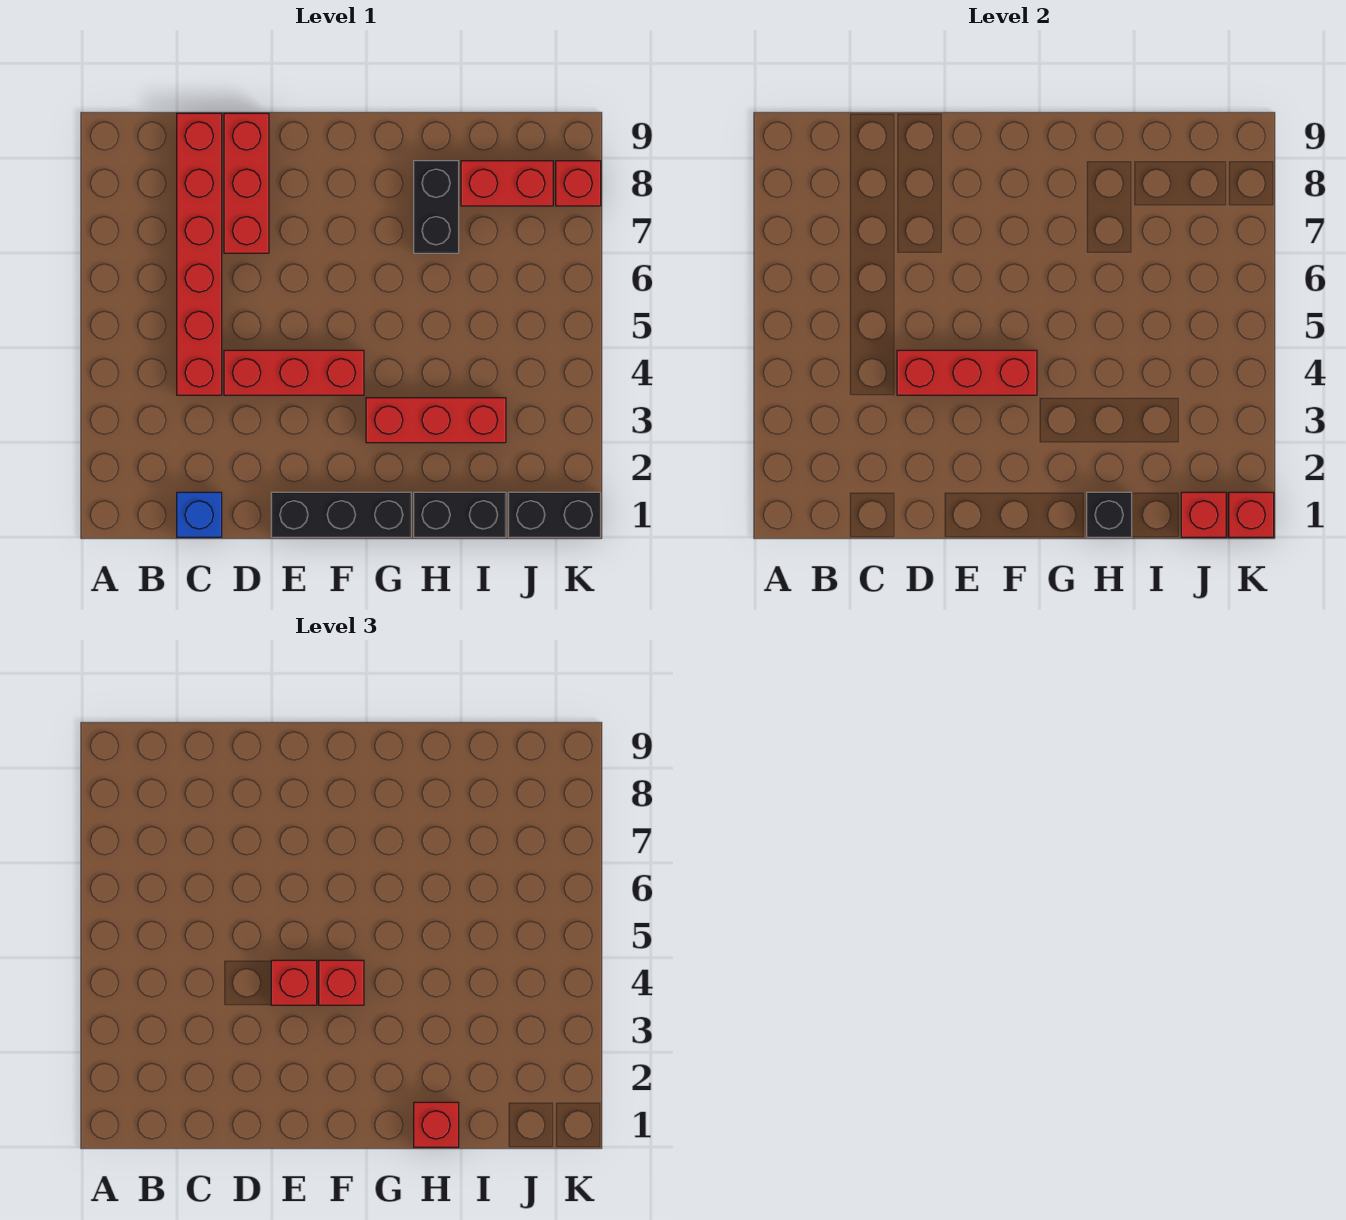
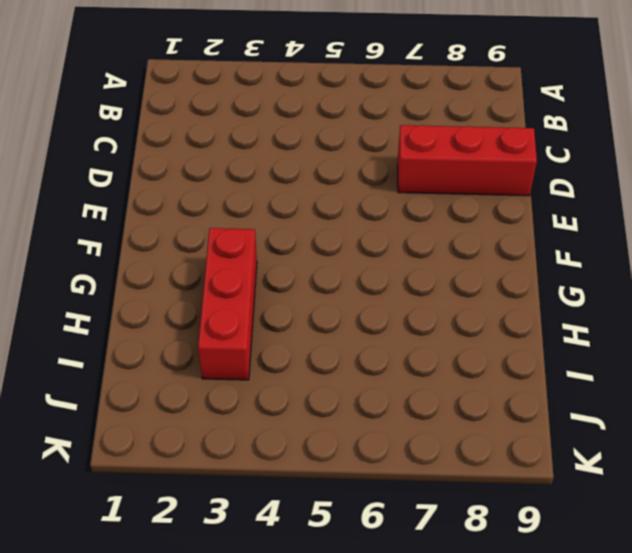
none -> blue brick C1 level 1
none -> red brick C4:C9 level 1
none -> red brick D4:F4 level 1

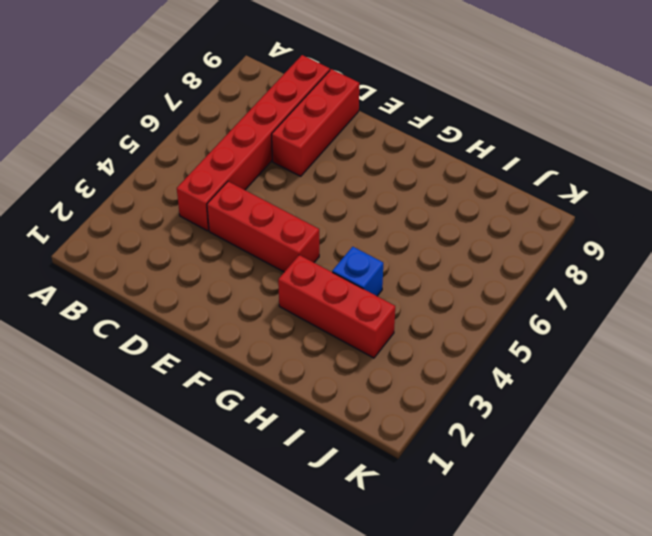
blue brick H4 level 1 -> blue brick C1 level 1
none -> black brick E1:G1 level 1
none -> black brick H1:I1 level 1
none -> black brick H7:H8 level 1

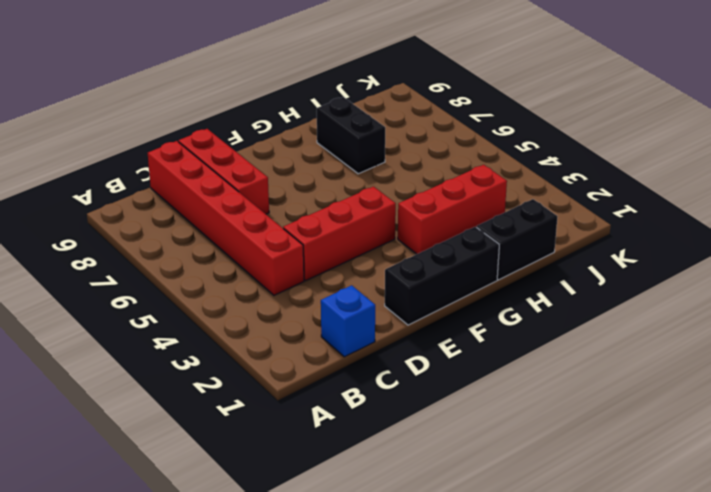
none -> red brick I8:J8 level 1
none -> black brick J1:K1 level 1
none -> red brick K8 level 1

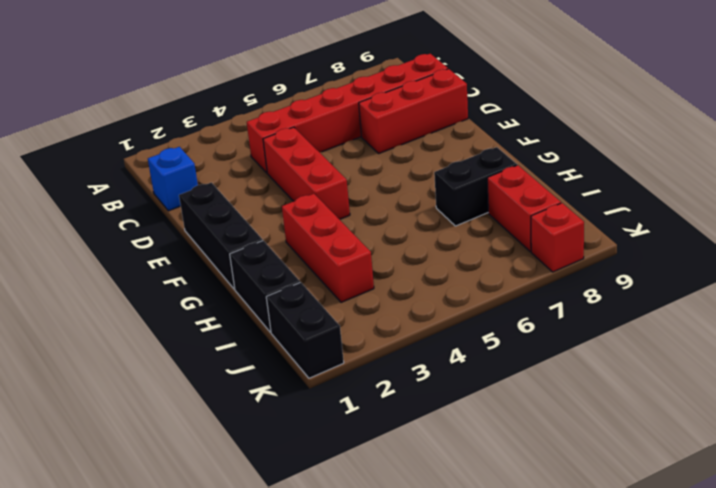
none -> red brick D4:F4 level 2
none -> black brick H1 level 2
none -> red brick J1 level 2

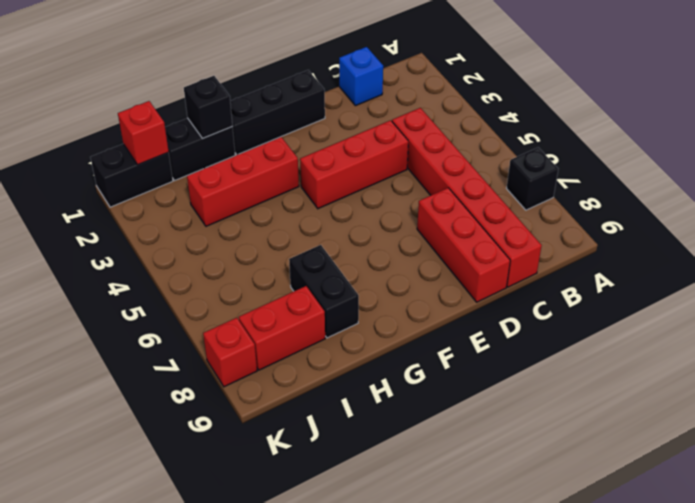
black brick A7 level 1 -> none
none -> red brick D4:F4 level 2
none -> red brick K1 level 2
none -> red brick E4 level 3

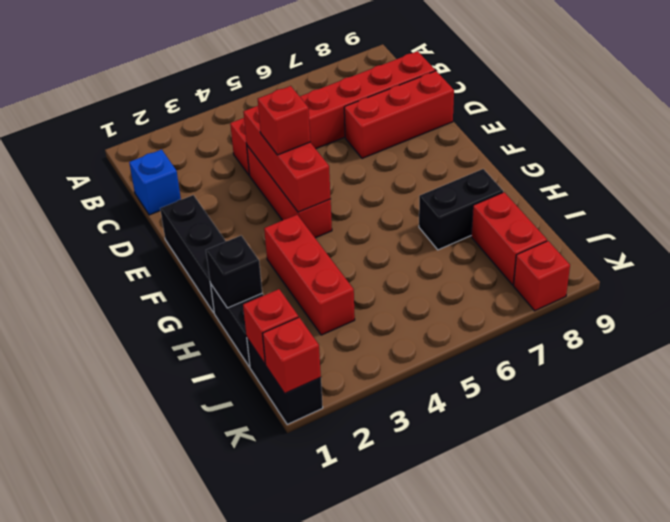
none -> red brick F4 level 3
none -> red brick H1 level 3

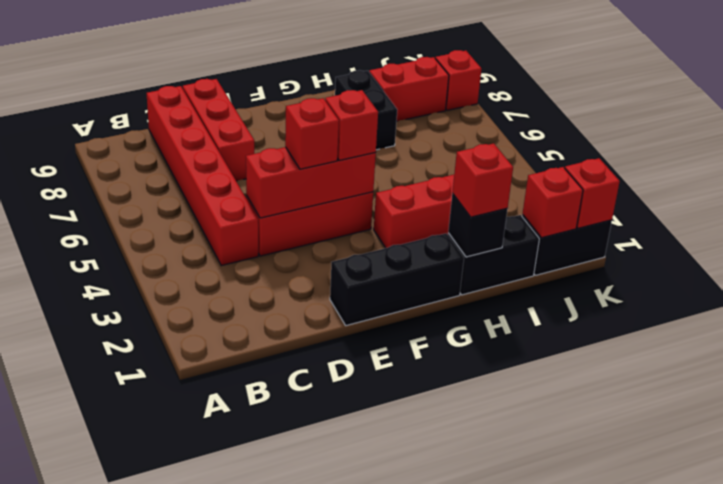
none -> blue brick C1 level 1

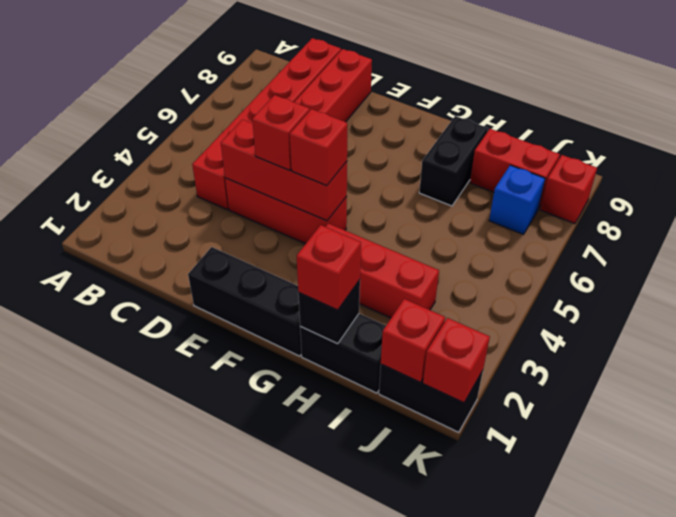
blue brick J7 level 1 -> blue brick C1 level 1

